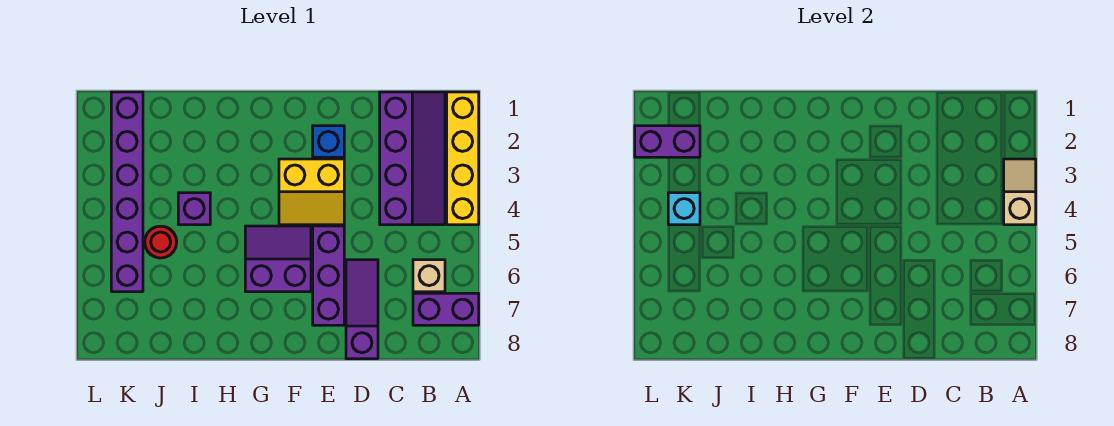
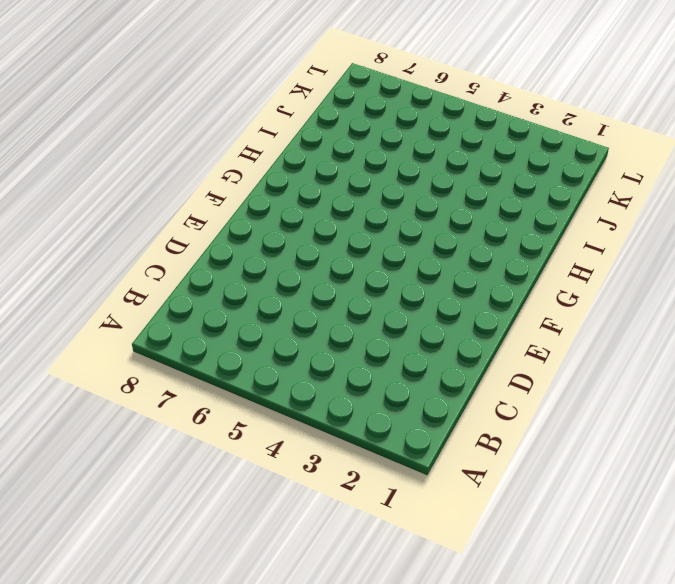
none -> yellow brick A1:A4 level 1
none -> purple brick A7:B7 level 1
none -> purple slope B1:C4 level 1 top C

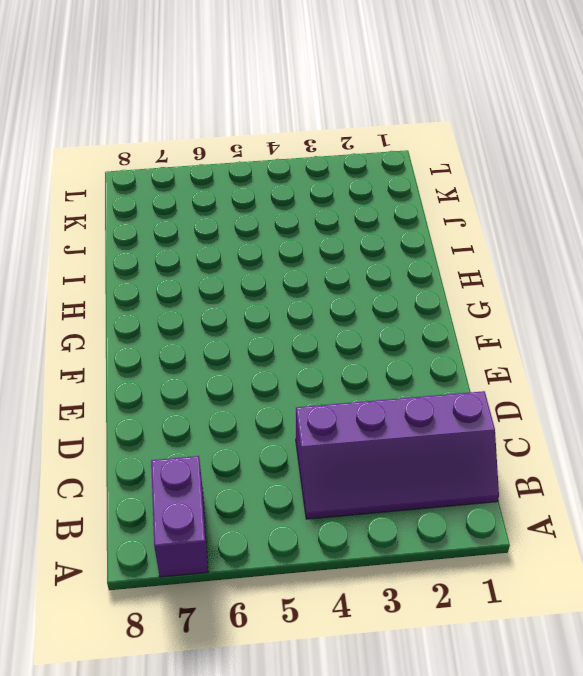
none -> yellow brick A1:A4 level 1
none -> tan brick B6 level 1
none -> purple slope D6:D8 level 1 top 8

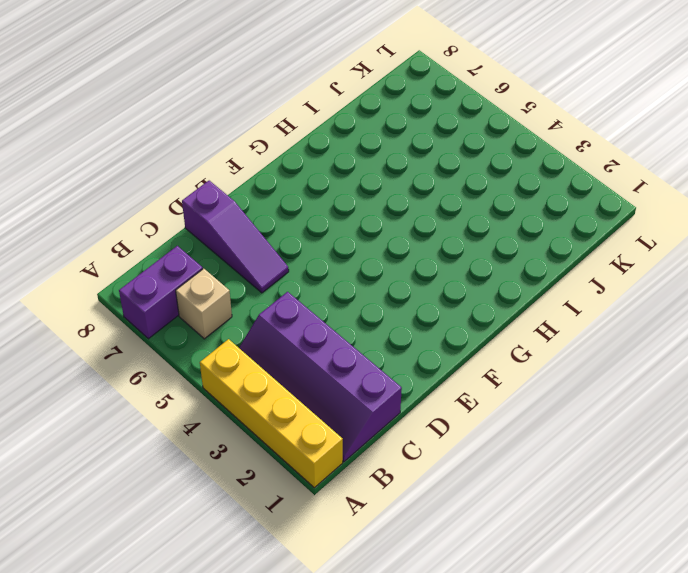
none -> blue brick E2 level 1
none -> yellow slope E3:F4 level 1 top 3
none -> purple brick E5:E7 level 1

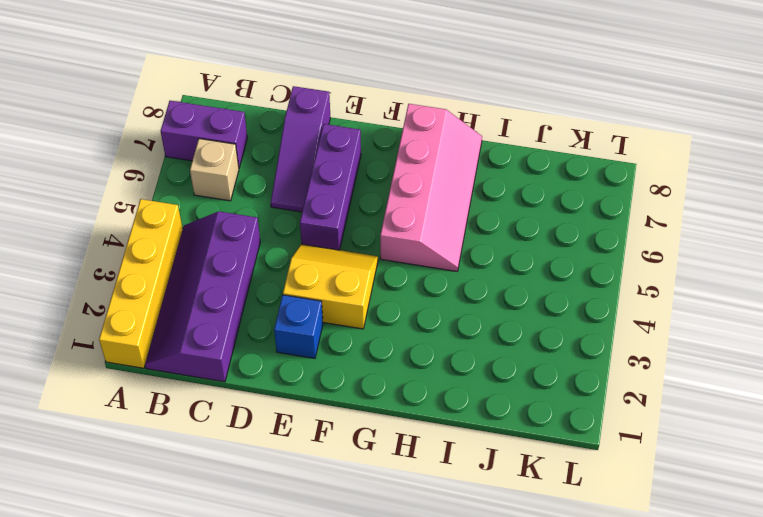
pink slope G5:H8 level 1 top G -> purple slope F5:G6 level 1 top 6
none -> purple brick I4 level 1
none -> red round brick J5 level 1
none -> purple brick K1:K6 level 1

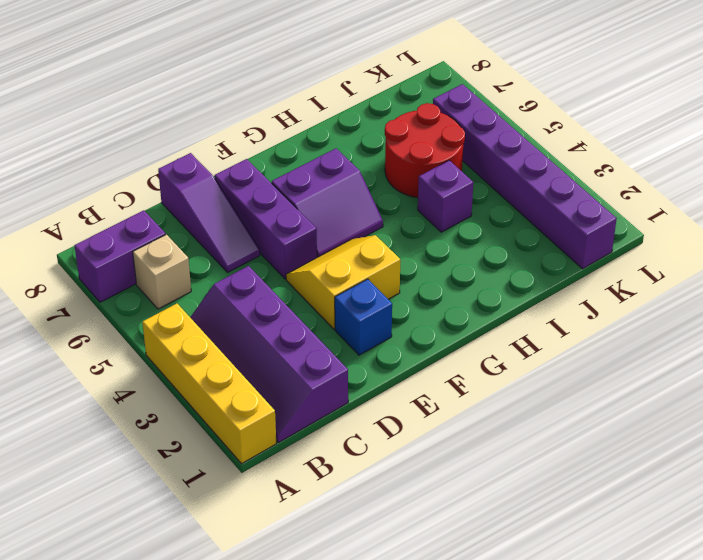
red round brick I5:J6 level 1 -> red round brick J5 level 1
none -> tan slope A3:A4 level 2 top 4
none -> purple brick K2:L2 level 2
none -> cyan brick K4 level 2

